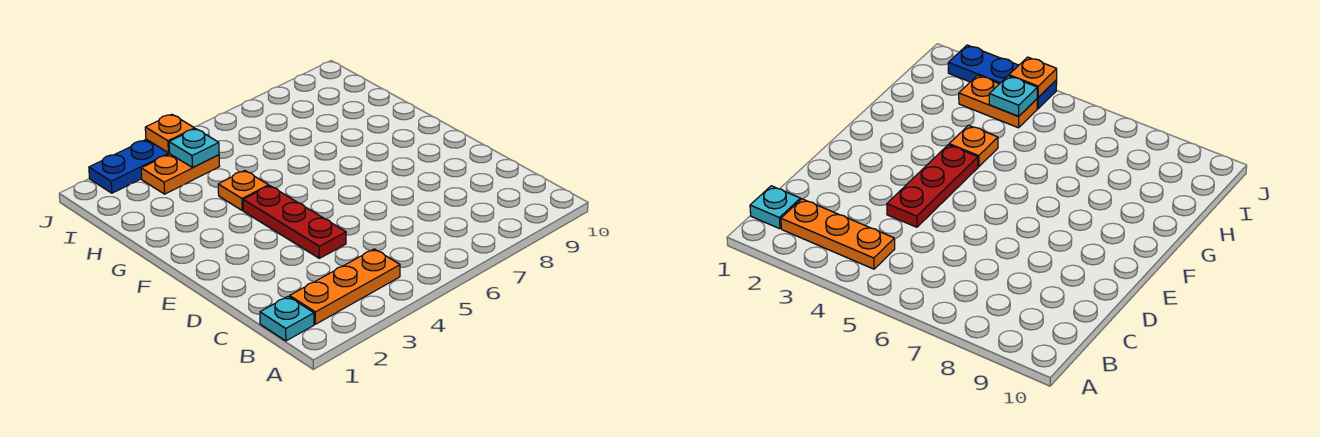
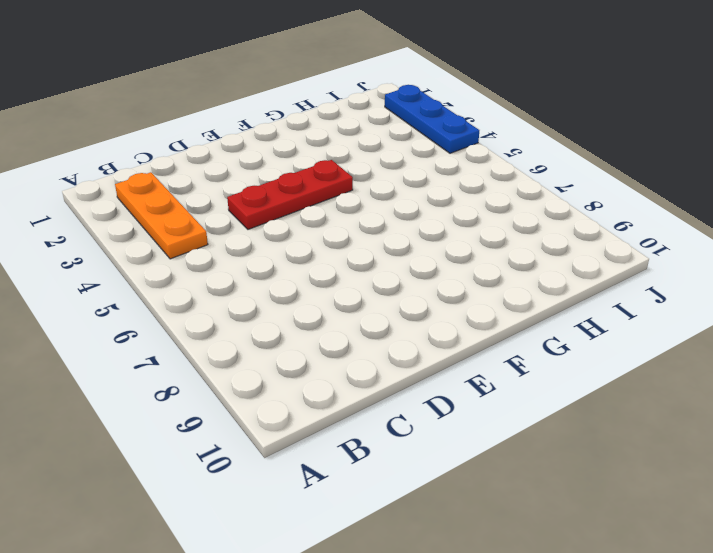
none -> cyan plate B1 level 1
none -> orange plate G4 level 1

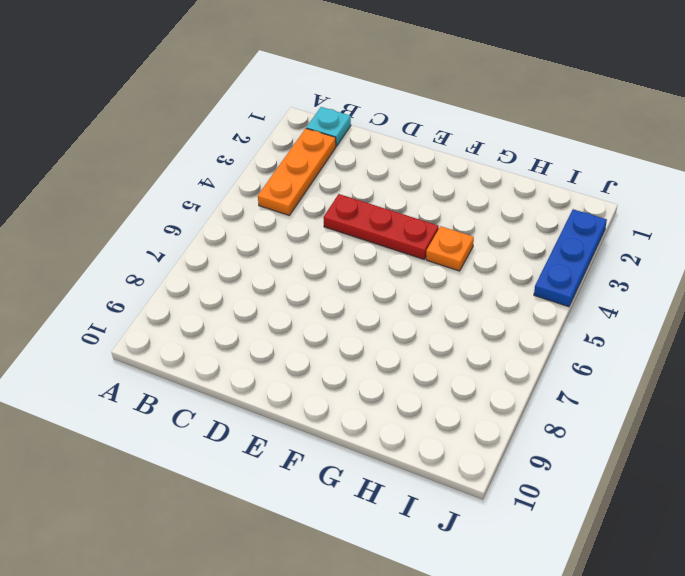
none -> orange plate I3:I4 level 1
none -> cyan plate I4 level 2

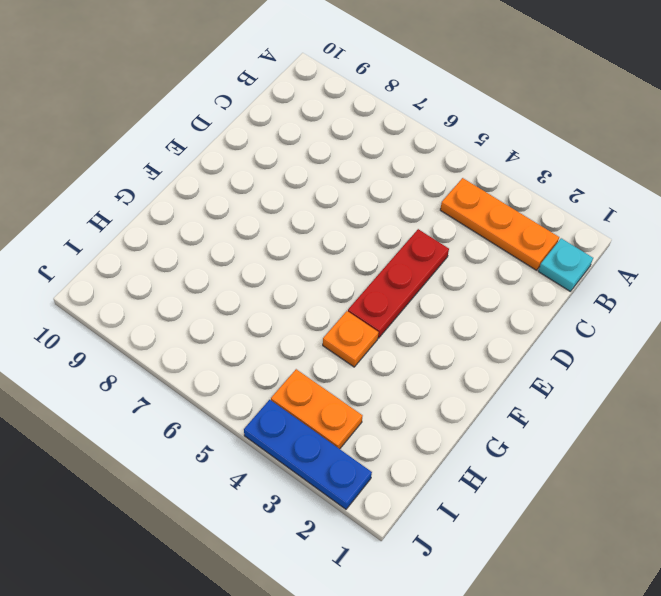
none -> cyan plate I4 level 2
none -> orange plate J4 level 2

